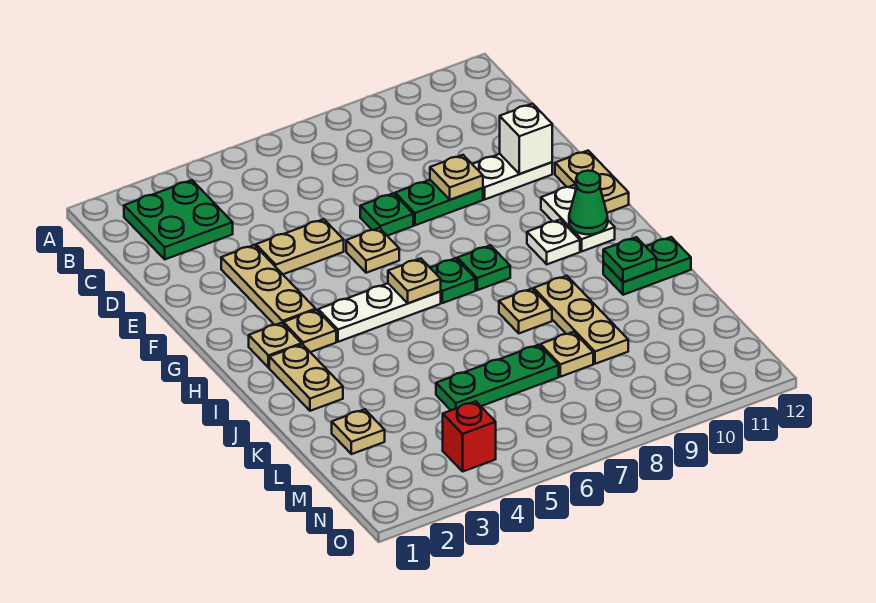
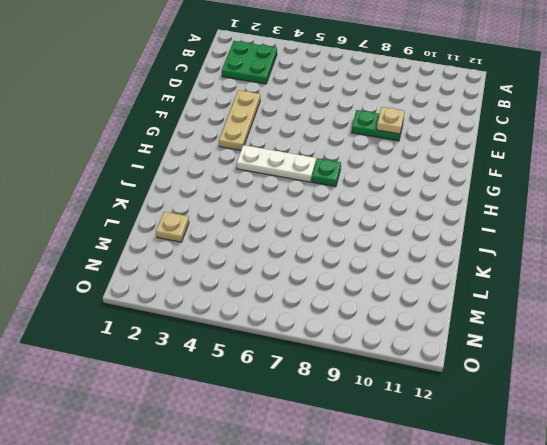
none -> tan plate E4:E5 level 1
none -> green plate E7 level 1
none -> white plate E10:E11 level 1

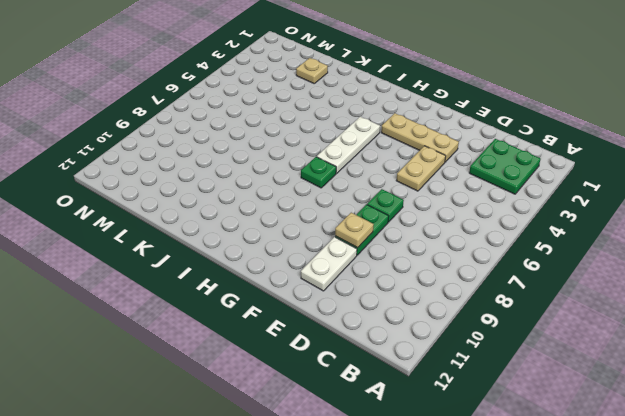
none -> tan plate F6 level 1
none -> tan plate F12:G12 level 1
none -> white plate G11:H11 level 1

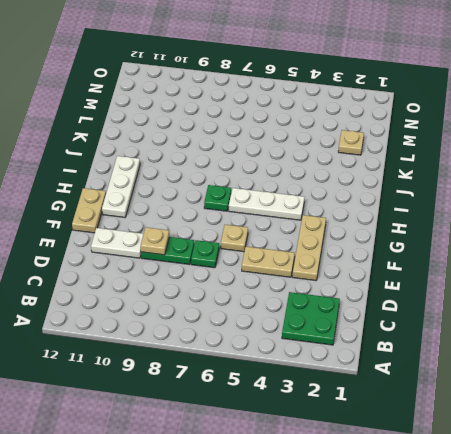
white plate G11:I11 level 1 -> white plate G11:H11 level 1
none -> tan plate H2 level 1
none -> tan plate H3 level 1
none -> green plate H8 level 1

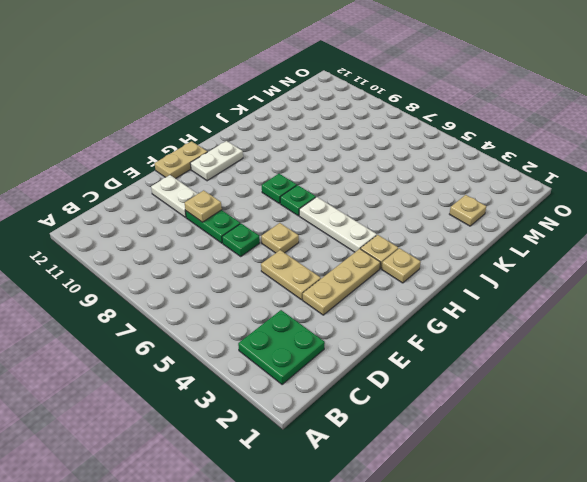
none -> white plate H10 level 1
none -> tan plate I2:J2 level 1
none -> tan plate J8 level 1

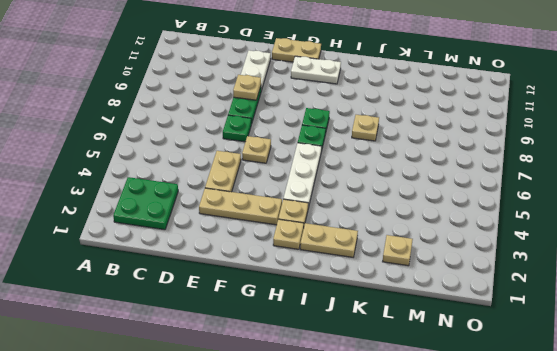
none -> white plate H10 level 1
none -> tan plate J9:L9 level 1
none -> green plate J11:J12 level 1

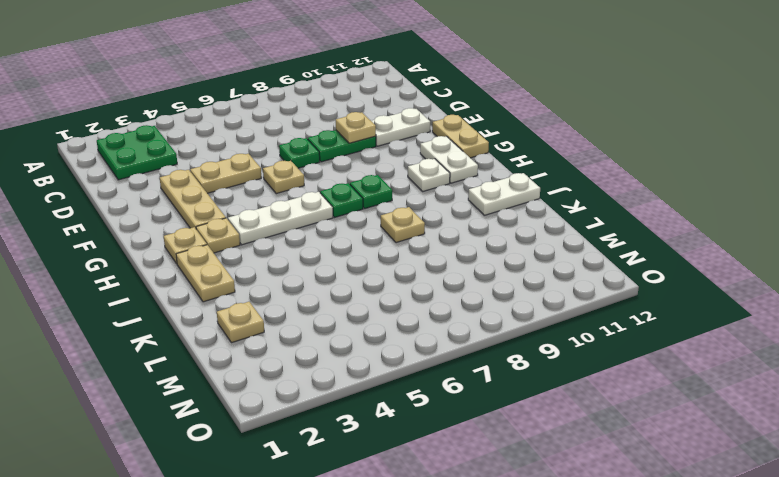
white plate J11:J12 level 1 -> green plate J11:J12 level 1
none -> tan plate J9:L9 level 1
none -> green plate L5:L7 level 1
none -> tan plate L8 level 1

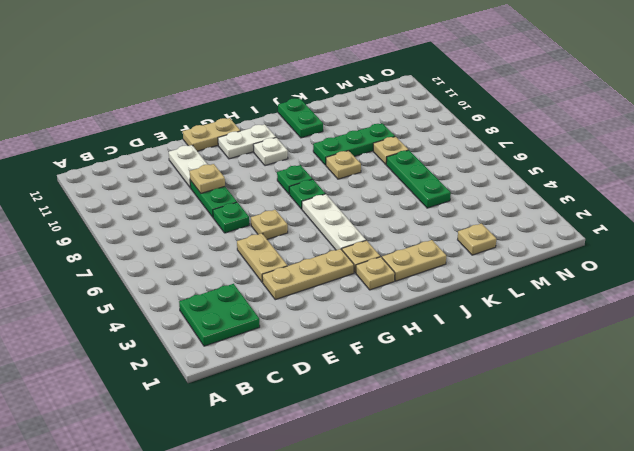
green plate J9:L9 level 1 -> tan plate J9:L9 level 1
none -> red brick N4 level 1
none -> white brick E11 level 2
none -> tan plate H6 level 2

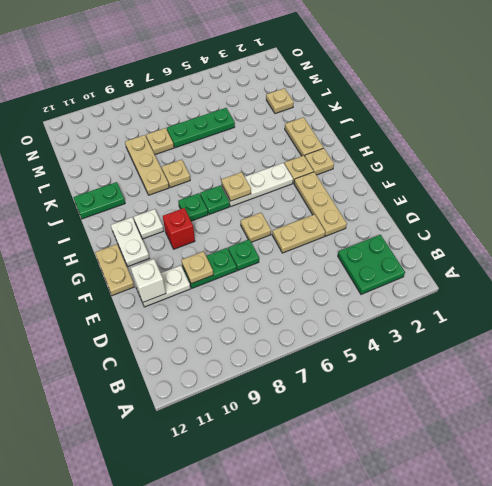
red brick G9 level 1 -> red brick N4 level 1
none -> green cone H11 level 2
none -> green plate J11 level 2

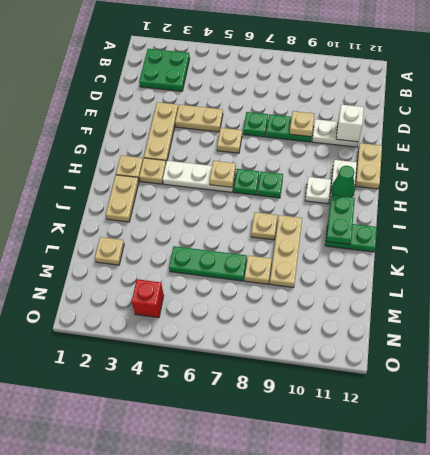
green plate I11:J11 level 2 -> green plate J11 level 2

